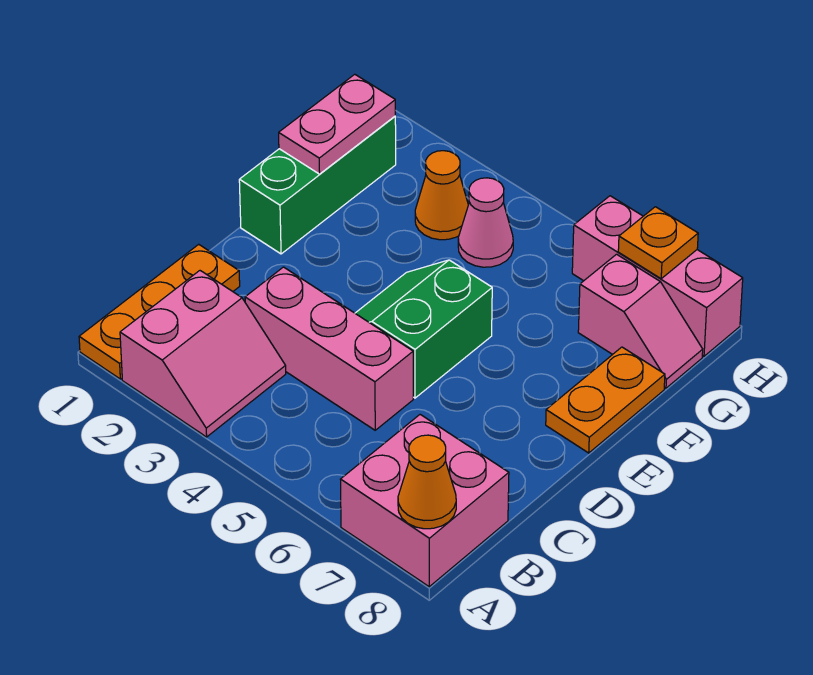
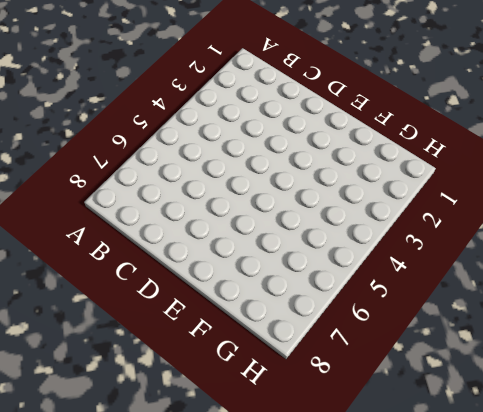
none -> orange plate A1:C1 level 1
none -> pink slope A2:B3 level 1 top 2
none -> pink brick A7:B8 level 1

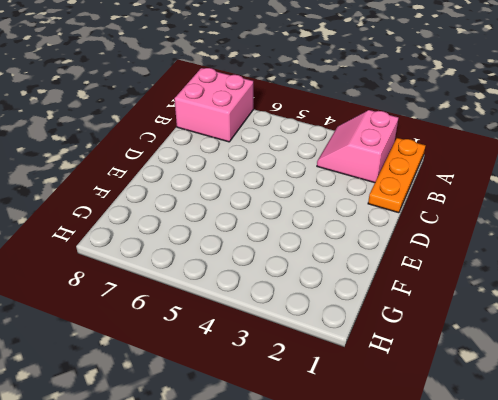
none -> pink brick C3:C5 level 1
none -> green slope D4:E5 level 1 top 5
none -> green brick E1:G1 level 1

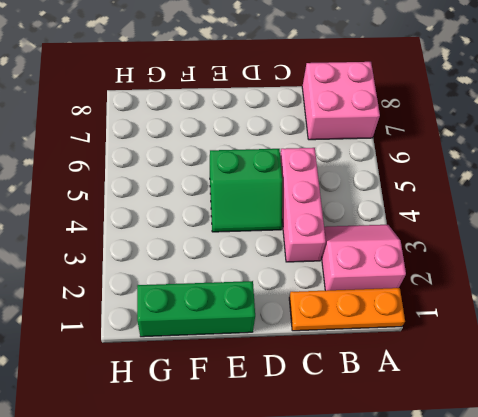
none -> orange plate E8:F8 level 1
none -> orange cone G3 level 1
none -> pink cone G4 level 1

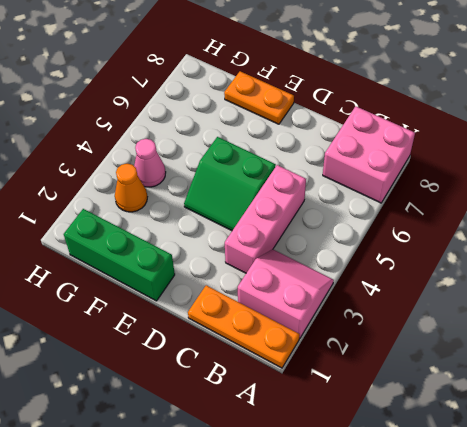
none -> pink slope G7:G8 level 1 top 7
none -> pink brick H6:H8 level 1
none -> orange cone A8 level 2

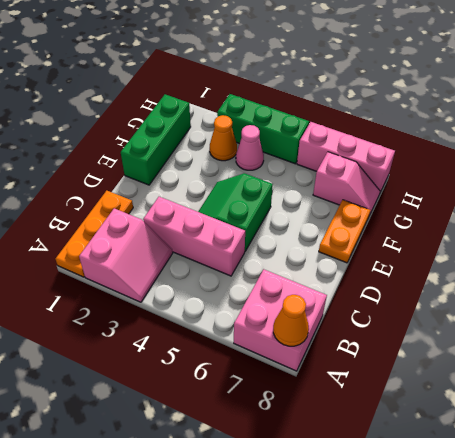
green brick H3:H5 level 1 -> none
none -> pink plate F1:G1 level 2
none -> orange plate H7 level 2

